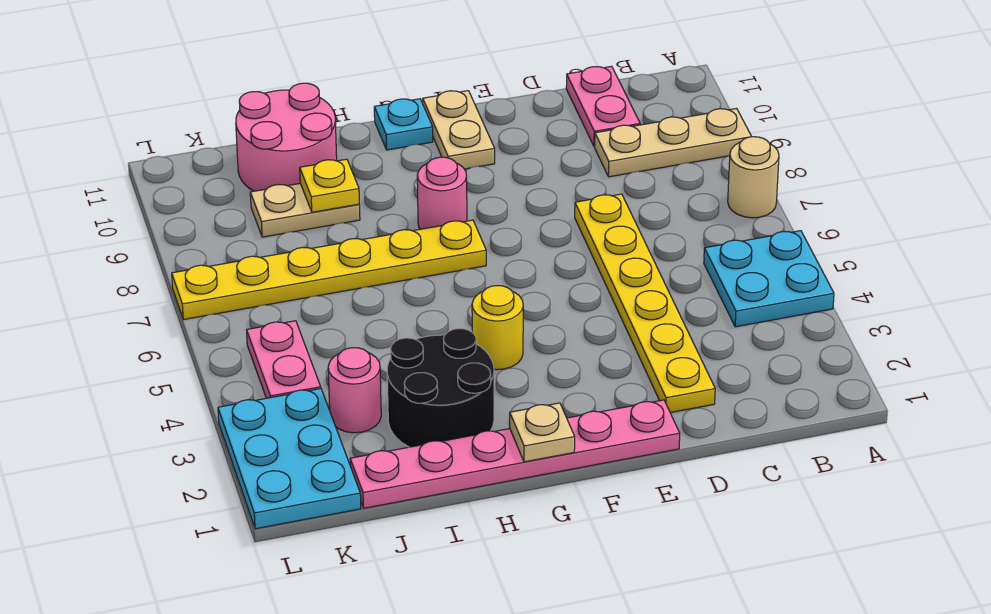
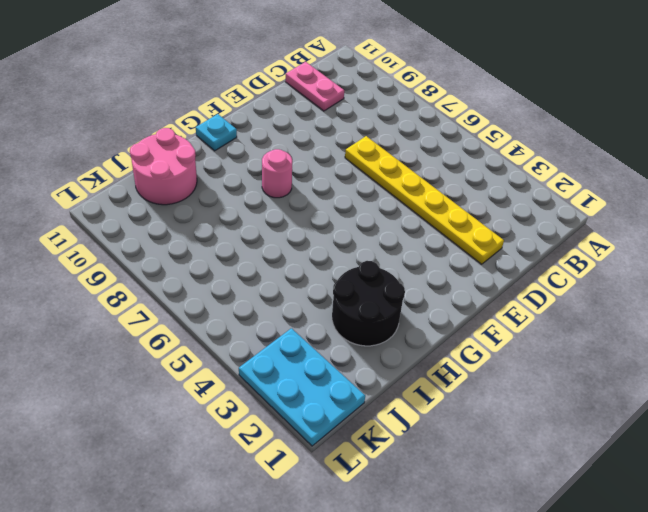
none -> cyan plate A4:B5 level 1
none -> tan round brick A7 level 1
none -> tan plate A9:C9 level 1

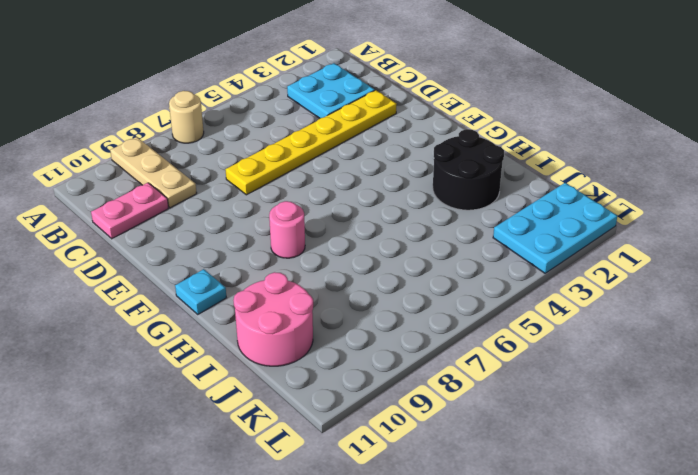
cyan plate B2:C3 level 1 -> cyan plate A4:B5 level 1
none -> pink plate E1:J1 level 1
none -> tan plate F10:F11 level 1
none -> yellow round brick G4 level 1

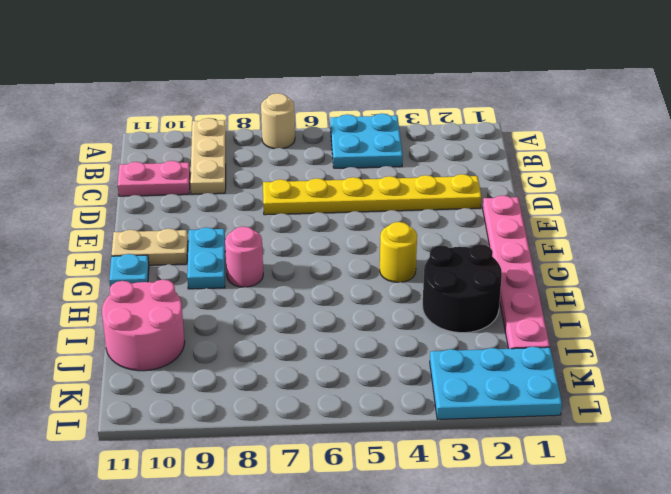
cyan plate F9:G9 level 1 -> none
none -> yellow plate G7:L7 level 1
none -> tan plate I9:J9 level 1
none -> pink round brick J3 level 1

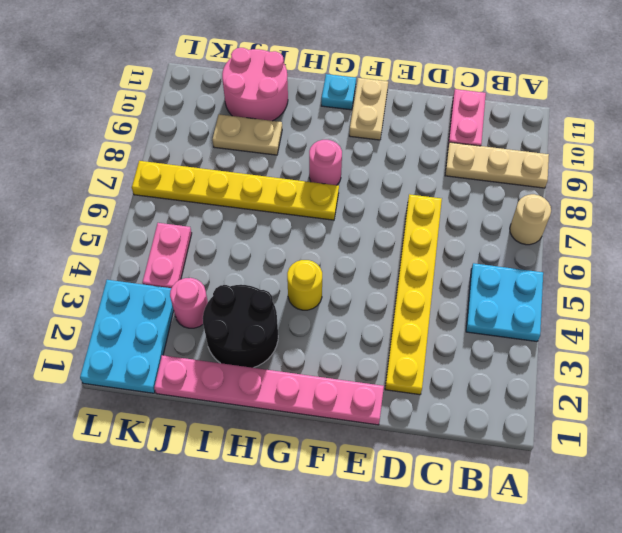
none -> tan plate G1 level 2
none -> yellow plate I9 level 2

